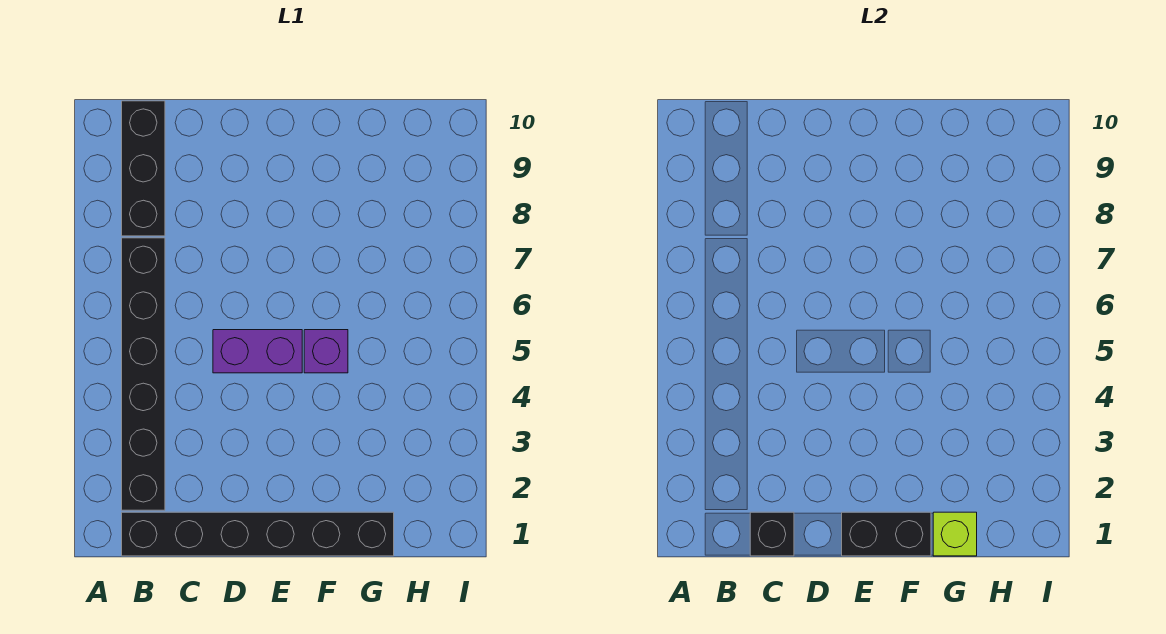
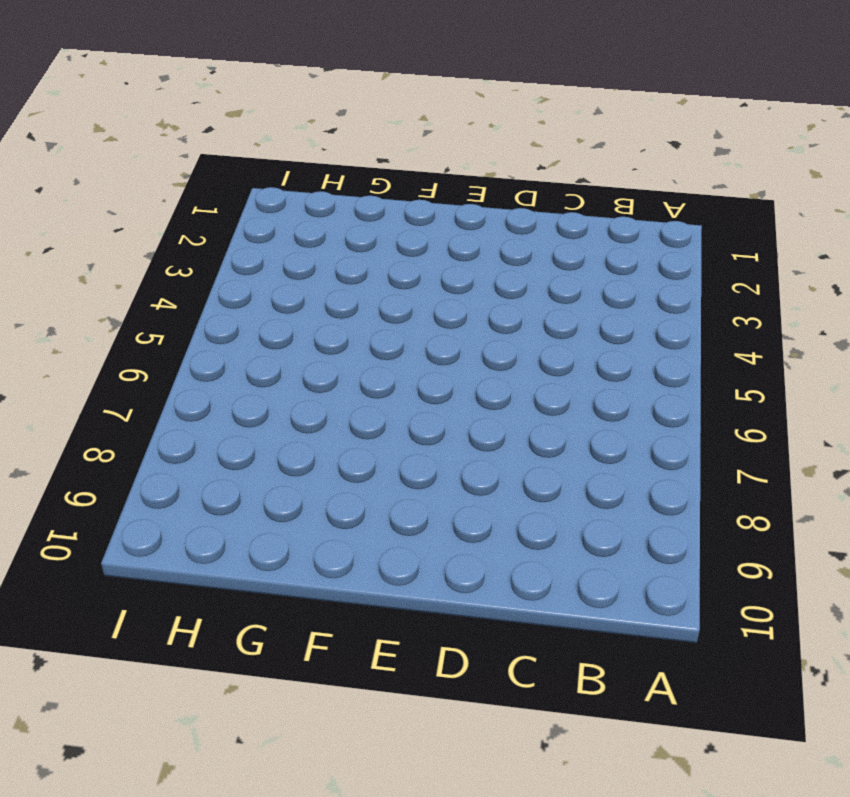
none -> black brick B1:G1 level 1
none -> black brick B2:B7 level 1

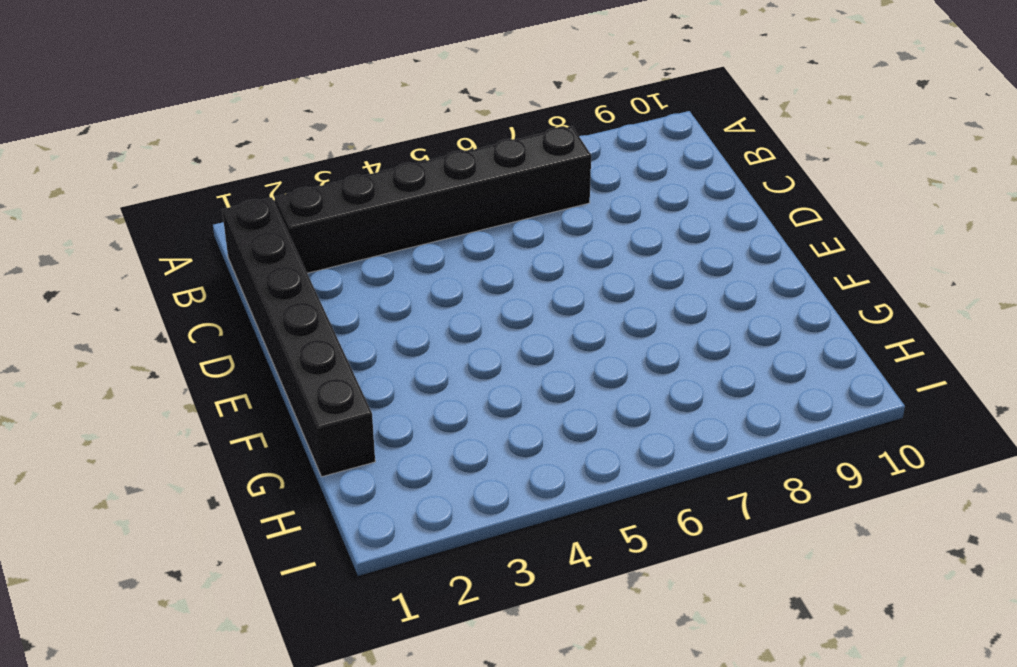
none -> black brick B8:B10 level 1
none -> purple brick D5:E5 level 1

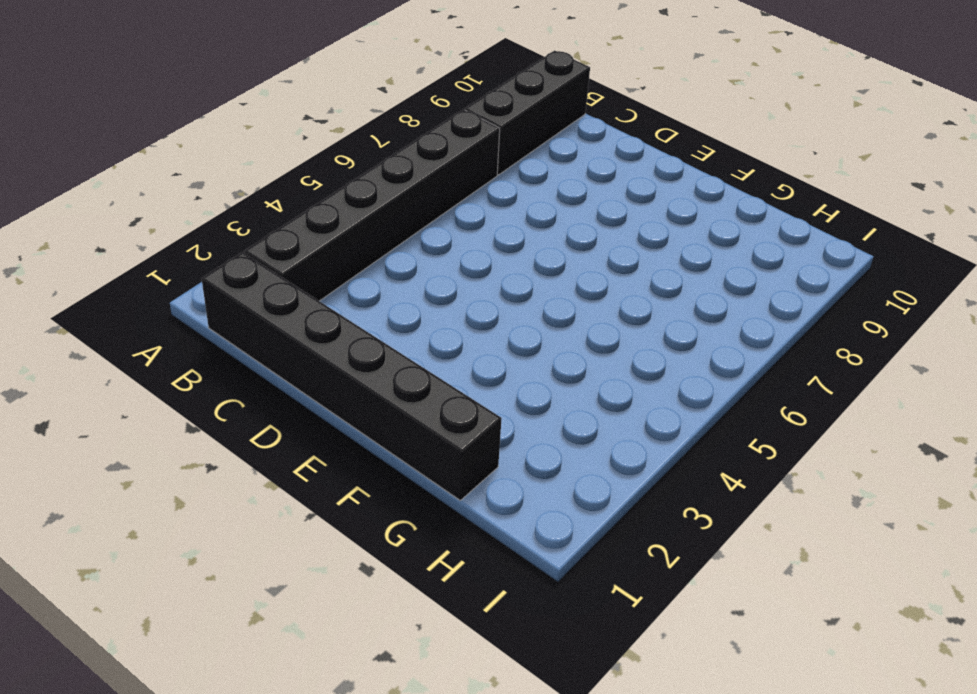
none -> purple brick D5:E5 level 1
none -> purple brick F5 level 1

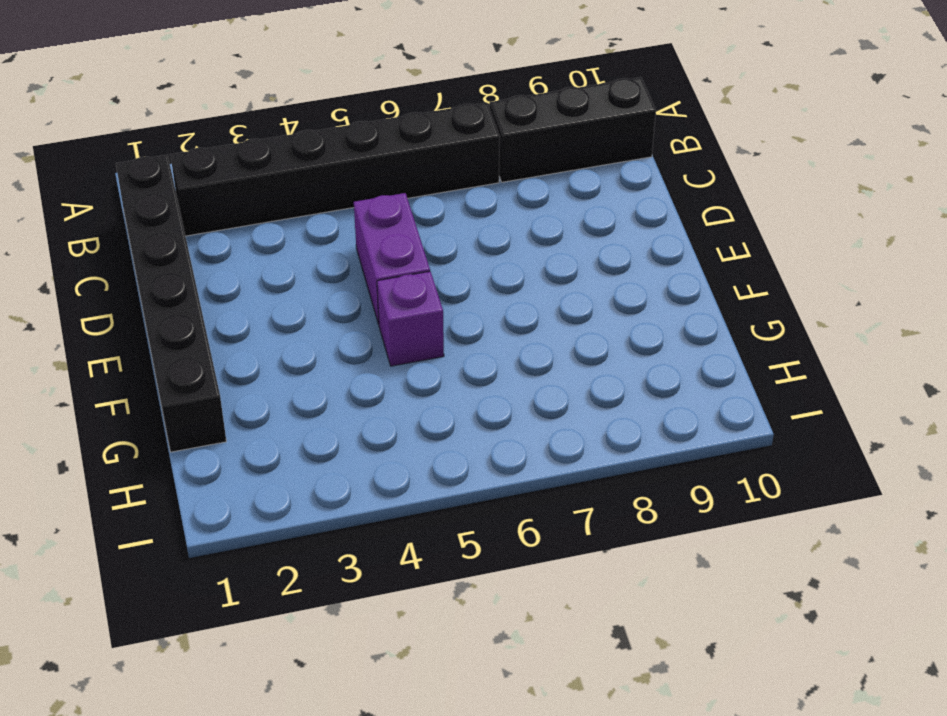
none -> black brick C1 level 2
none -> black brick E1:F1 level 2

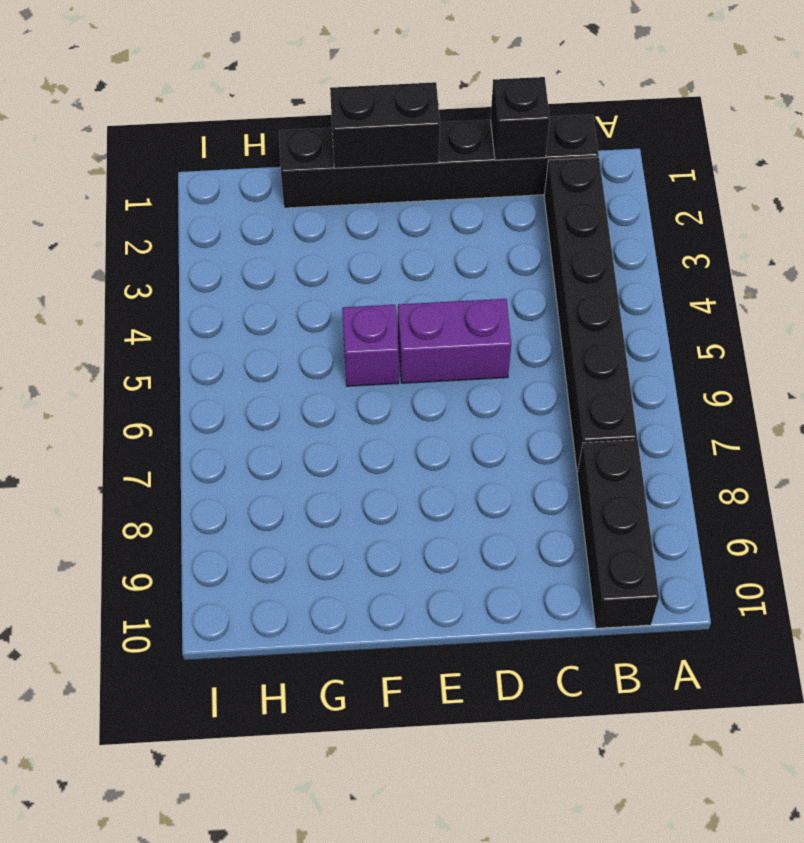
none -> lime brick G1 level 2

